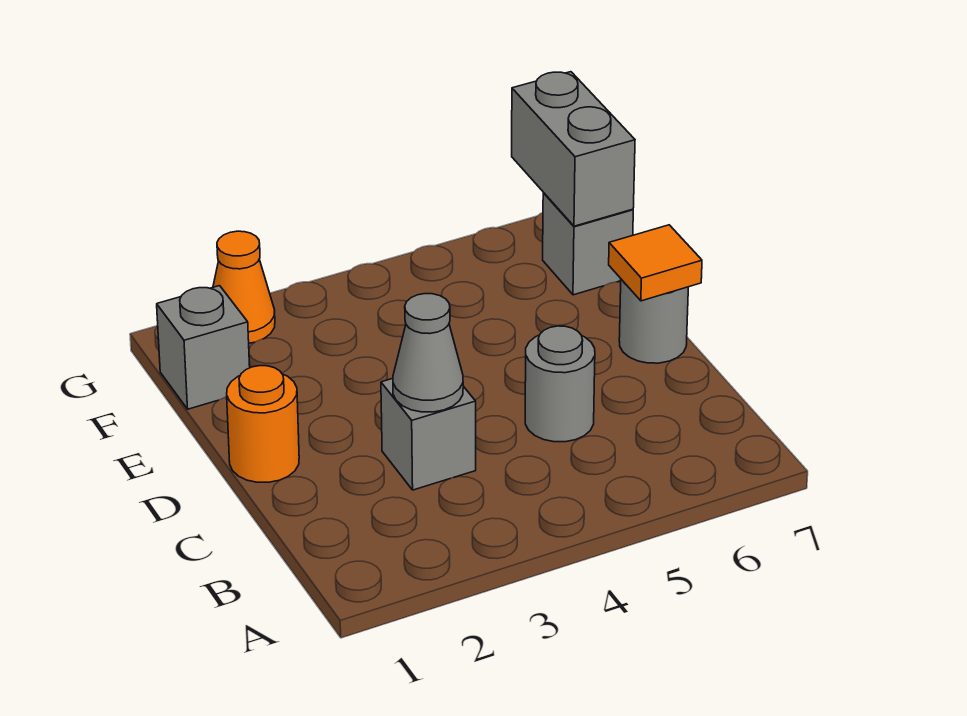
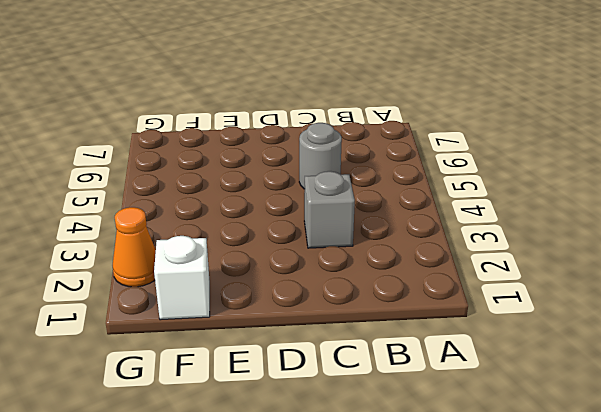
white brick F1 level 1 -> grey brick F1 level 1
none -> orange round brick D1 level 1
none -> grey round brick D7 level 1

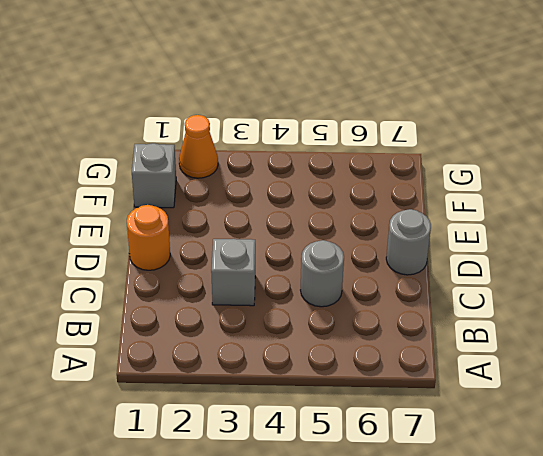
none -> grey brick F7 level 1
none -> grey cone C3 level 2

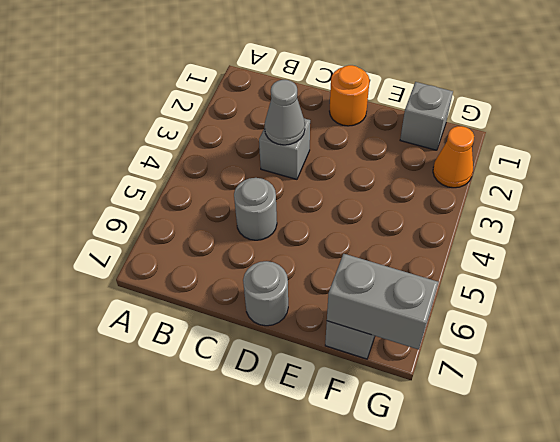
none -> orange tile D7 level 2

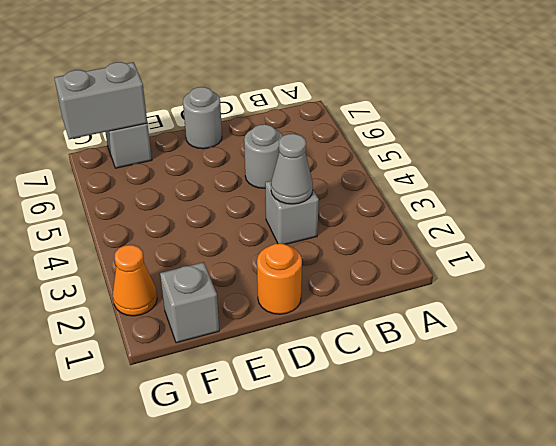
none -> orange tile D7 level 2

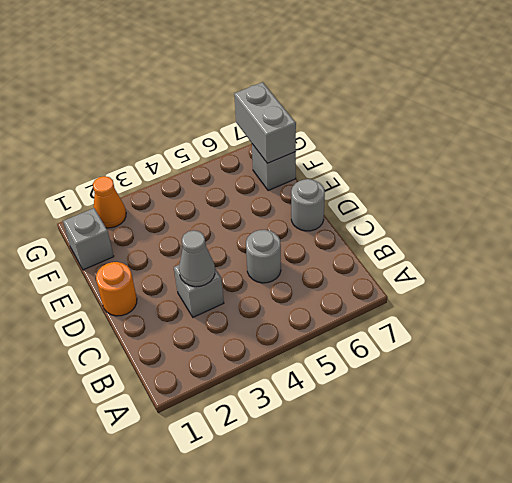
none -> orange tile D7 level 2

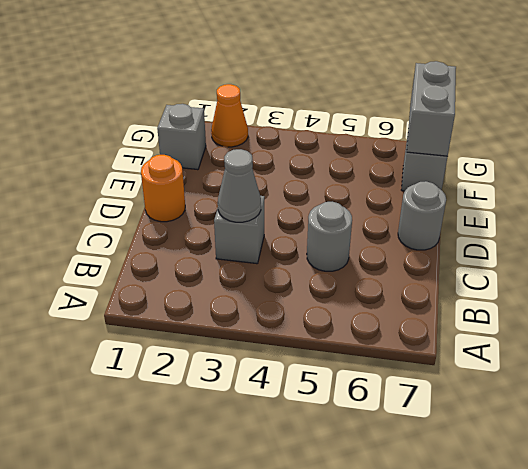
none -> orange tile D7 level 2

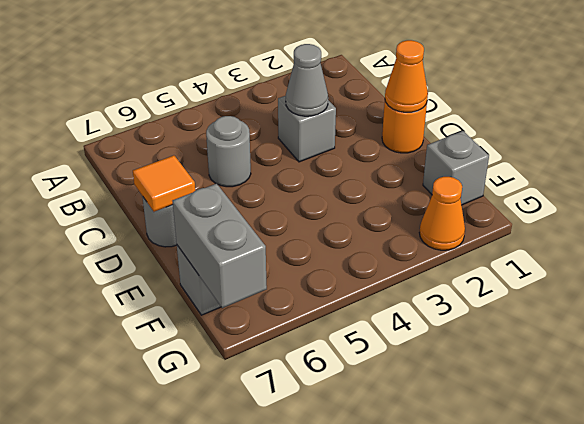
orange cone D1 level 2 -> none

